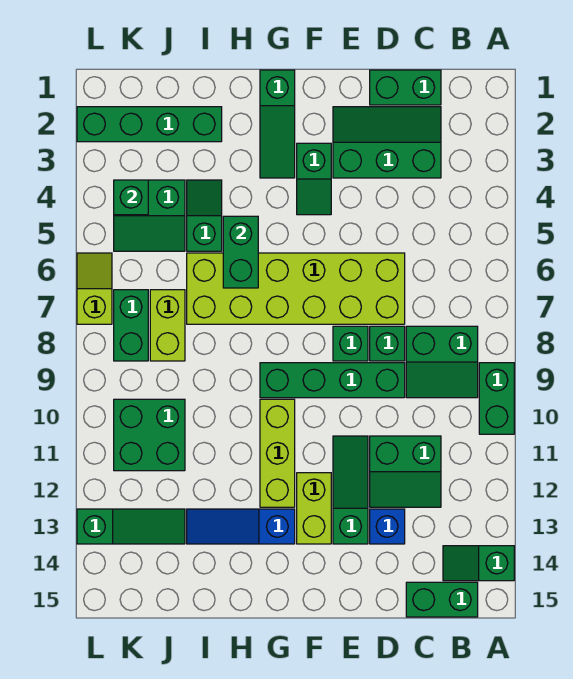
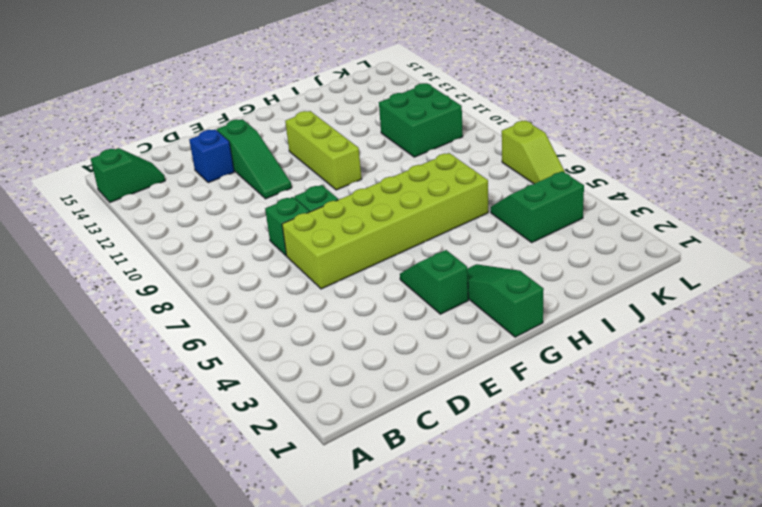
none -> green brick A9:A10 level 1
none -> green slope B8:C9 level 1 top 8
none -> green brick B15:C15 level 1

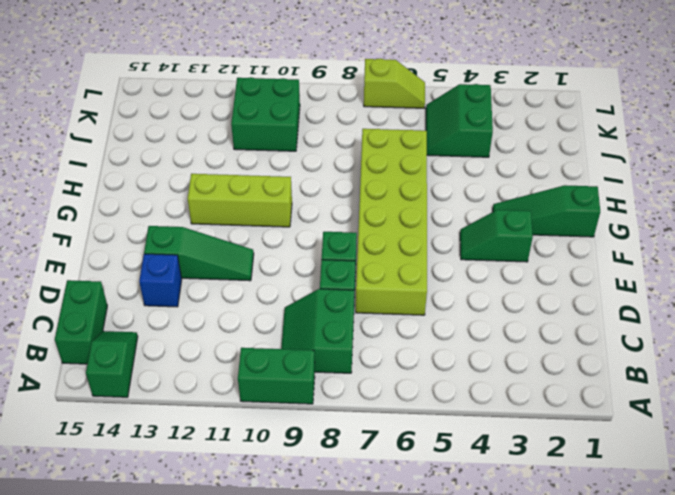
none -> green brick C1:D1 level 1
none -> green slope C2:E3 level 1 top 3
none -> green slope C11:D12 level 1 top 11

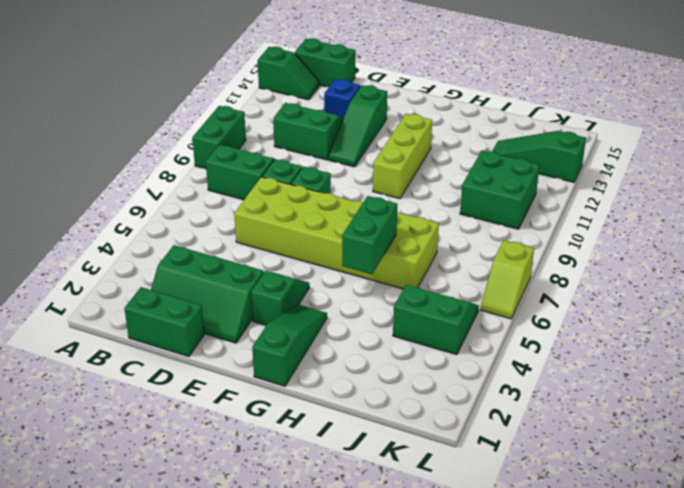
none -> green brick D9:G9 level 1
none -> lime brick F12:F13 level 1
none -> blue slope G13:I13 level 1 top G

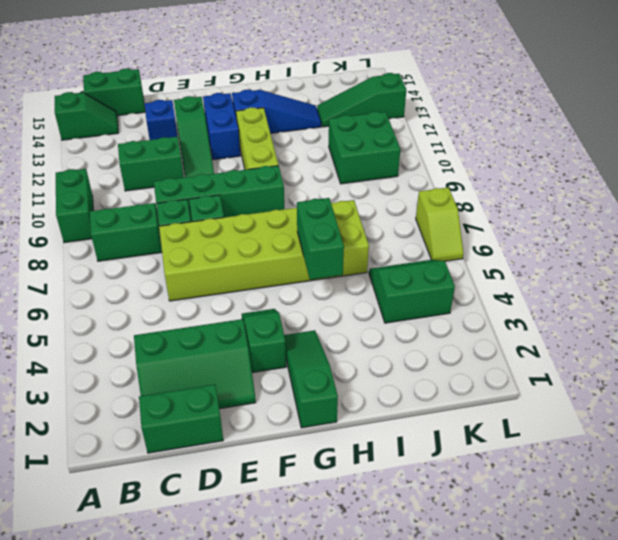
blue brick F12:F13 level 1 -> lime brick F12:F13 level 1
none -> green brick I2:L2 level 1
none -> green slope I4:I5 level 1 top 5
none -> lime brick J7:J8 level 1

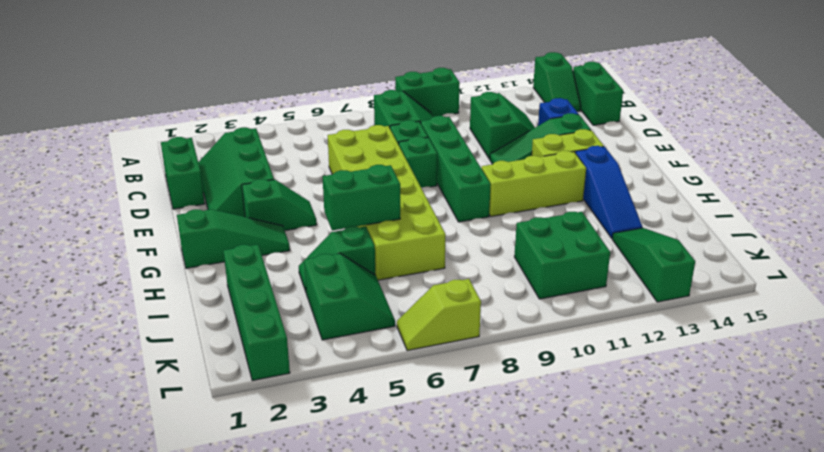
none -> lime brick J7:J8 level 1
none -> green brick K7:K8 level 1
none -> green brick K4 level 2

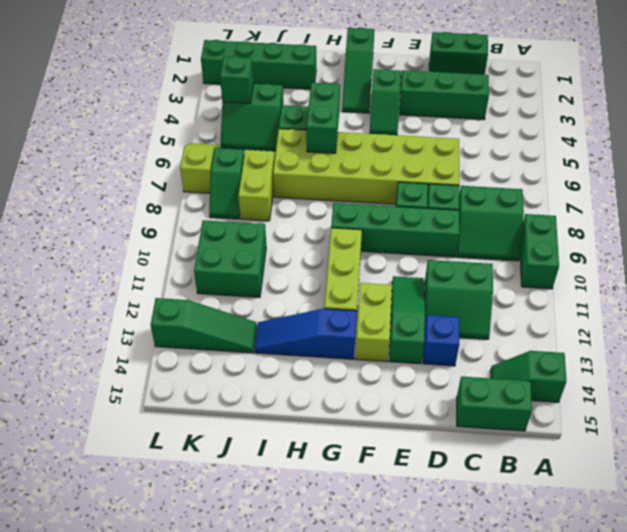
green slope K7:K8 level 1 top 7 -> green brick K7:K8 level 1

